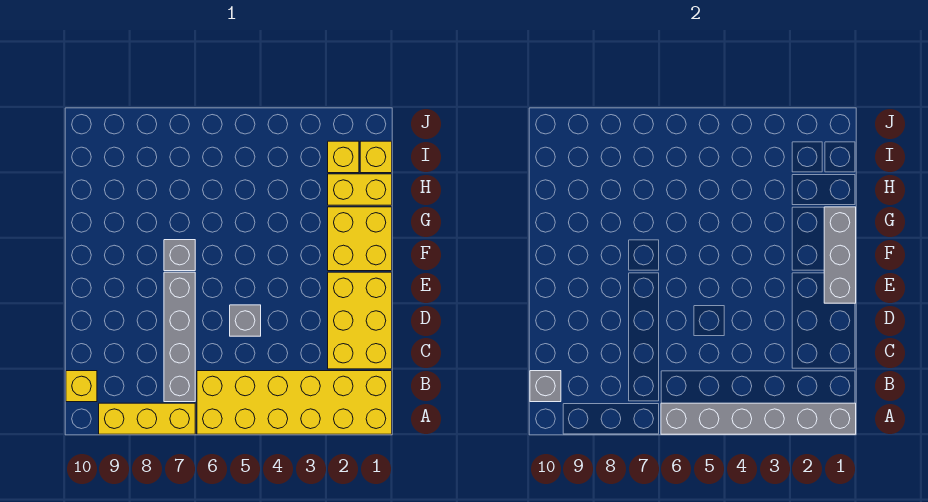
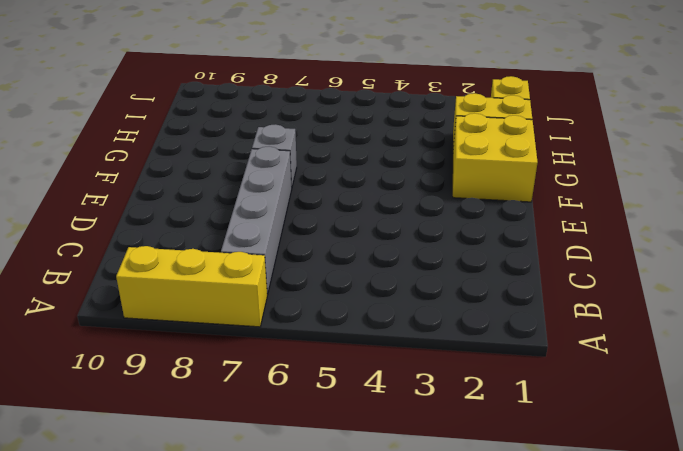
none -> yellow brick A1:B6 level 1
none -> yellow brick B10 level 1
none -> yellow brick C1:E2 level 1

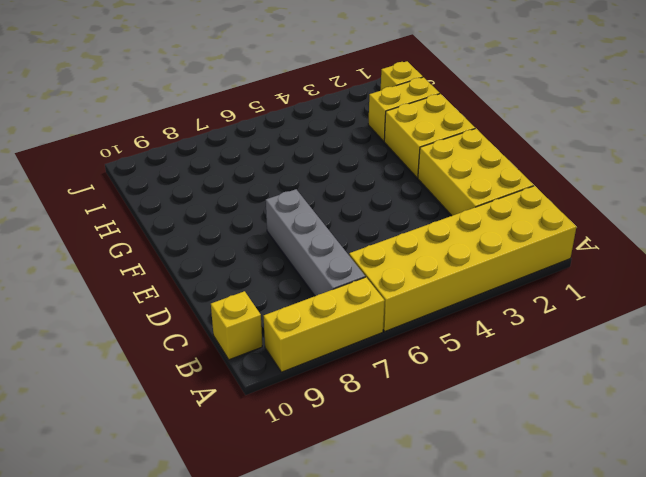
none -> grey brick D5 level 1
none -> grey brick F7 level 1
none -> yellow brick I2 level 1

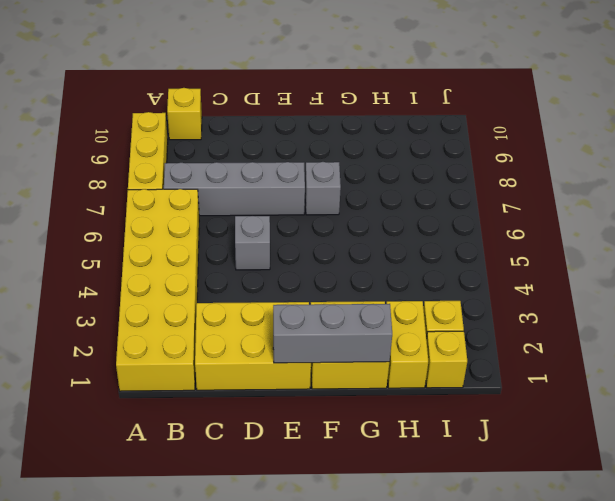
none -> grey brick A1:A6 level 2
none -> grey brick B10 level 2

